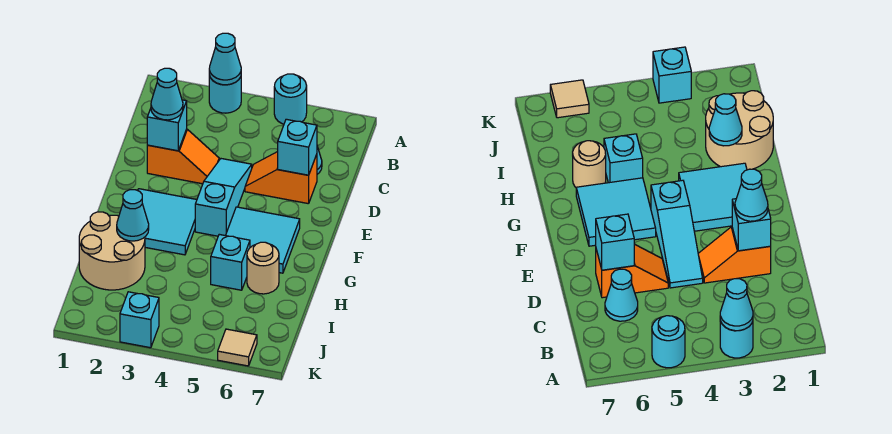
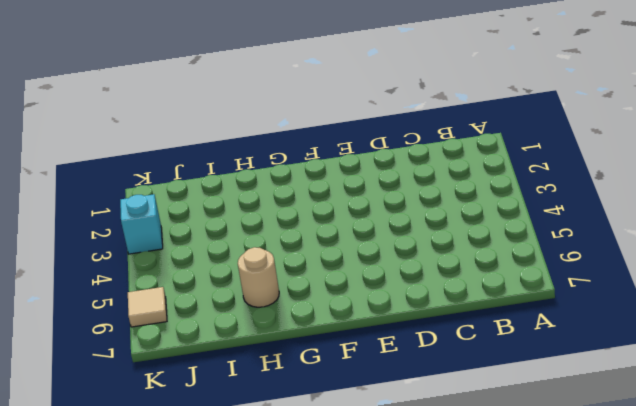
none -> cyan round brick A3 level 1
none -> cyan round brick A5 level 1
none -> cyan cone C6 level 1

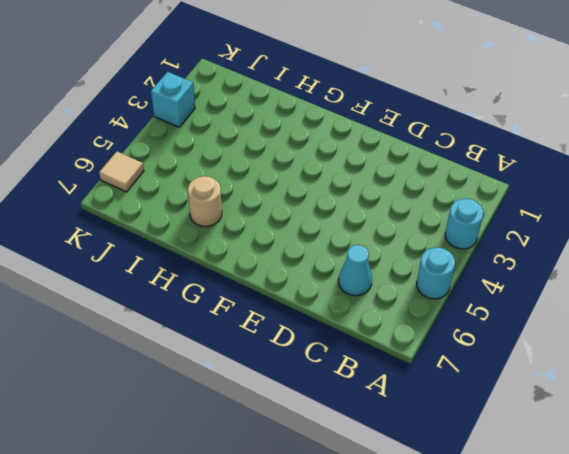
none -> orange slope D2:D3 level 1 top 2
none -> cyan slope D4:F4 level 1 top F
none -> orange slope D5:D6 level 1 top 6

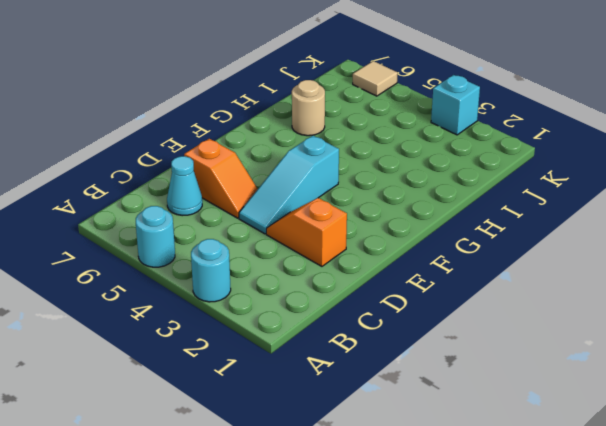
none -> cyan tile F2:G3 level 1
none -> cyan tile F5:G6 level 1
none -> tan round brick H1:I2 level 1

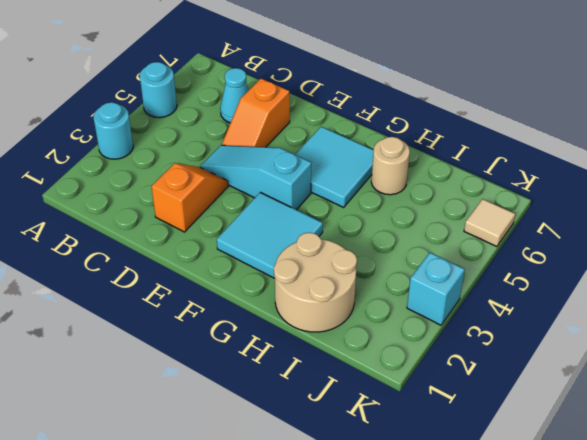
none -> cyan brick H5 level 1
none -> cyan cone A3 level 2
none -> cyan brick D2 level 2

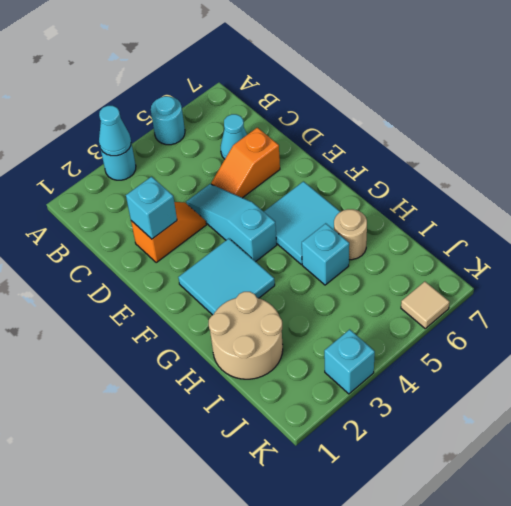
none -> cyan brick D6 level 2
none -> cyan cone H2 level 2
none -> cyan cone D2 level 3

